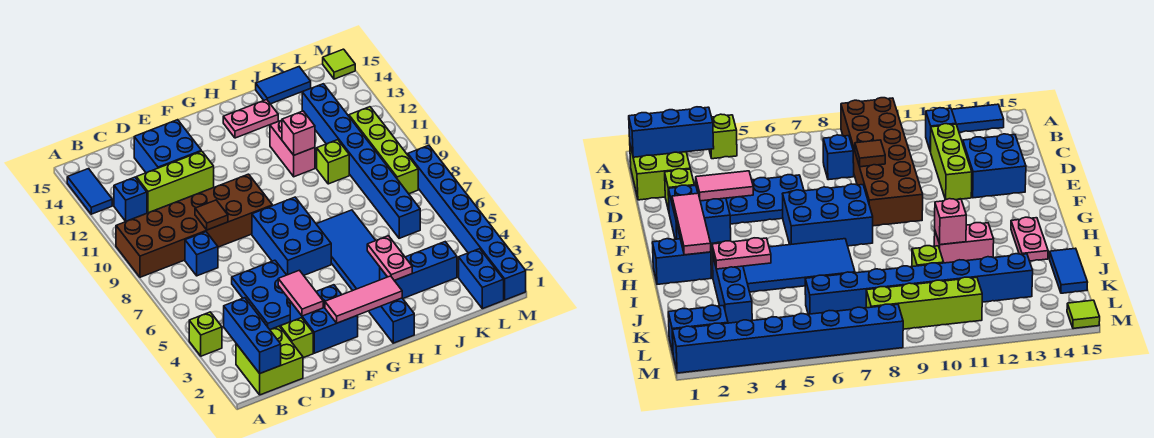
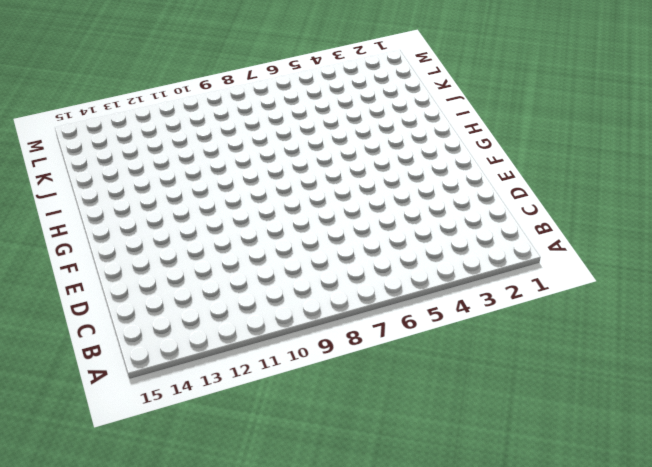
none -> lime brick A4 level 1
none -> brown brick A9:F10 level 1
none -> blue tile A13:A14 level 1
none -> lime brick B1:C2 level 1

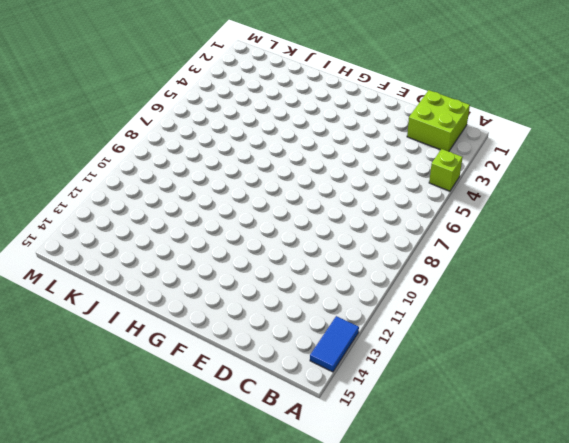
none -> brown brick A9:F10 level 1
none -> blue brick B12 level 1
none -> blue brick C8 level 1
none -> lime brick C12:E12 level 1

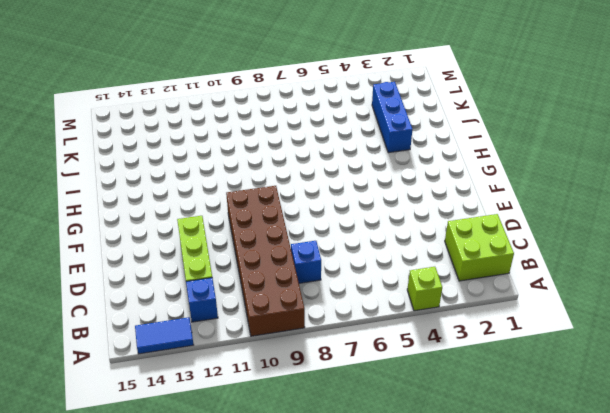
none -> lime brick D2 level 1
none -> blue plate D4:E6 level 1
none -> blue brick D13:E14 level 1
none -> blue brick E2:F3 level 1

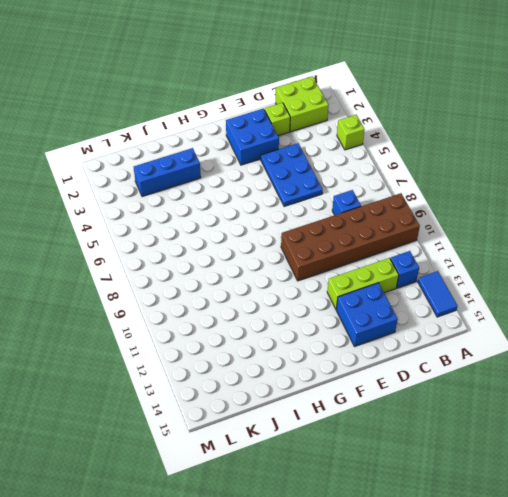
none -> blue brick F6:G8 level 1
none -> blue brick H1:H2 level 1
none -> blue tile H4:I7 level 1
none -> pink plate H14:I14 level 1

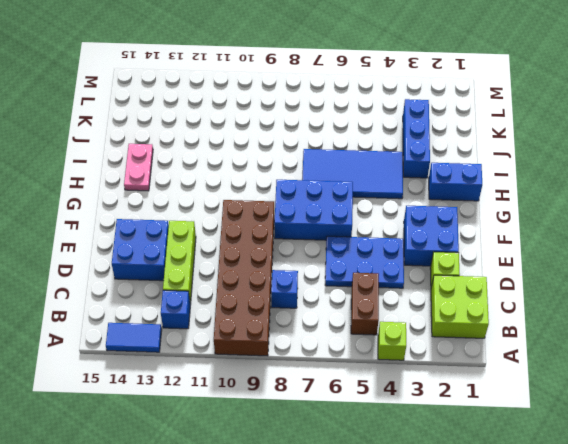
brown brick B5:C5 level 1 -> none
none -> pink brick I11:I12 level 1
none -> lime brick J10 level 1
none -> blue tile J15:K15 level 1
none -> blue brick K6:K13 level 1

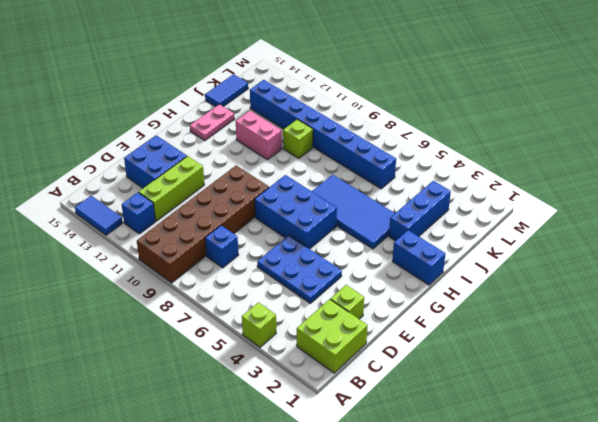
none -> blue brick E2:F3 level 1
none -> blue brick L1:L2 level 1
none -> lime brick L8:L11 level 1
none -> blue brick M1:M8 level 1

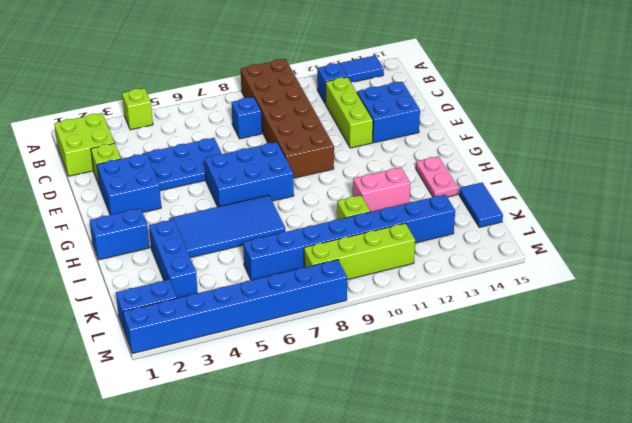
none -> lime tile M15 level 1
none -> blue brick B1:B3 level 2
none -> brown tile D9 level 2
none -> pink tile E3:E4 level 2

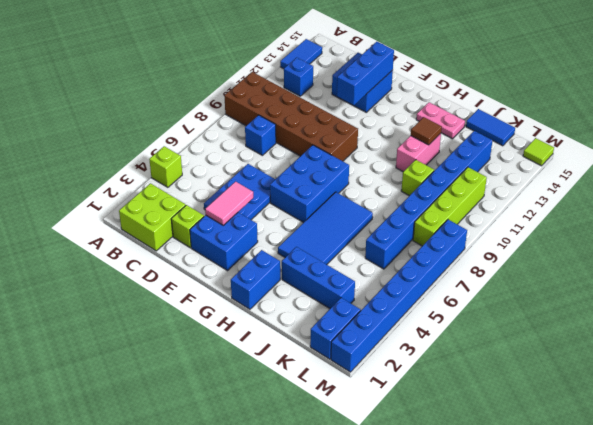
blue brick E12:E14 level 2 -> blue brick B1:B3 level 2
brown tile I12 level 2 -> brown tile D9 level 2
none -> lime brick C12:E12 level 1
none -> pink tile F2:H2 level 2
none -> pink plate I3:I4 level 2
none -> pink brick I11 level 2

